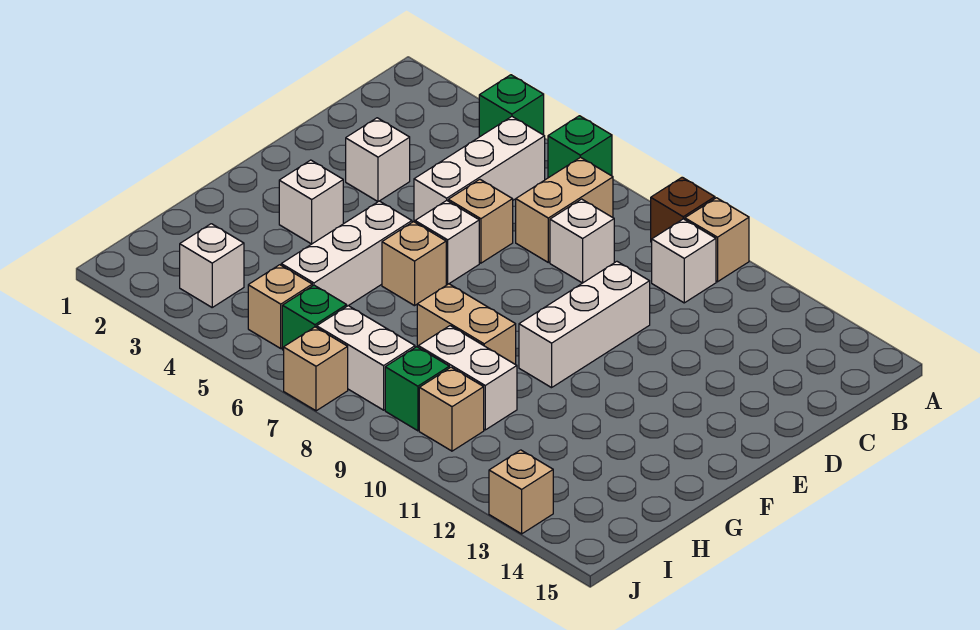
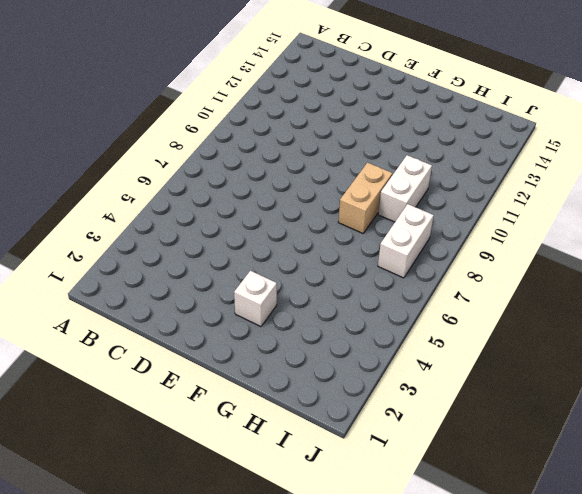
none -> green brick A4 level 1
none -> green brick A6 level 1
none -> brown brick A9 level 1

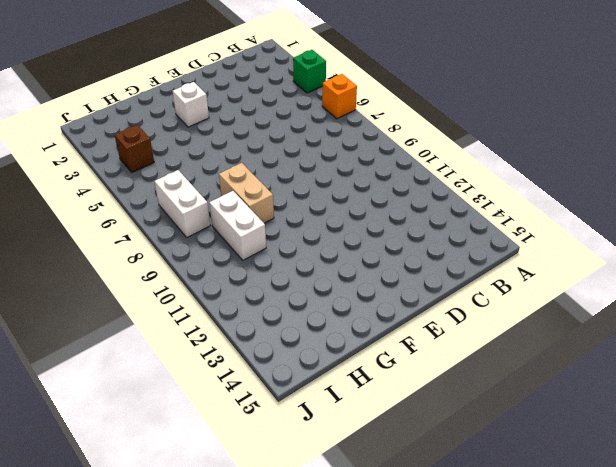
orange brick A6 level 1 -> green brick A6 level 1
brown brick I4 level 1 -> brown brick A9 level 1
none -> tan brick A10 level 1
none -> white brick B5:D5 level 1
none -> tan brick B7:C7 level 1

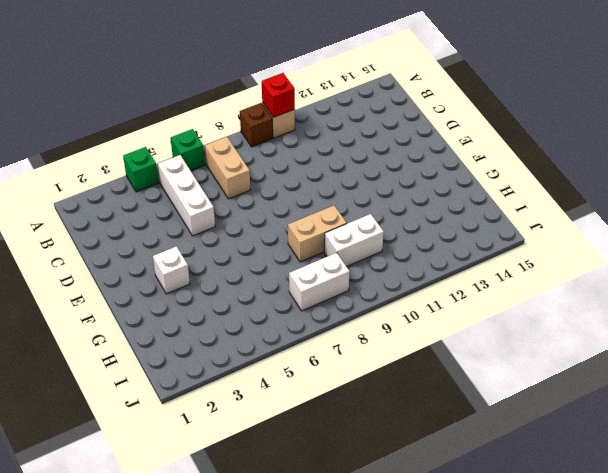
red brick A10 level 2 -> none
none -> white brick B10 level 1
none -> white brick C8 level 1
none -> white brick D3 level 1

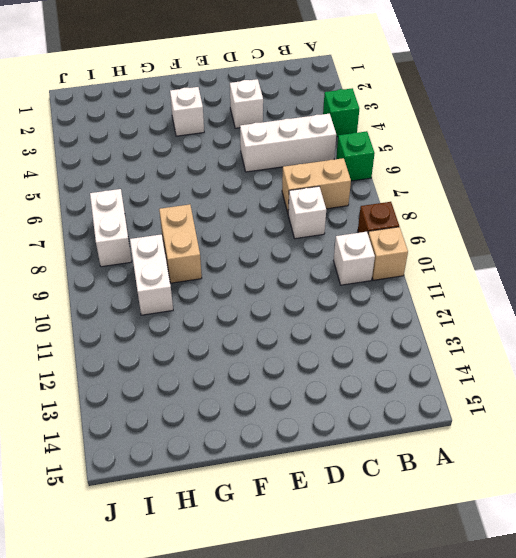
none -> tan brick D6 level 1
none -> white brick D10:F10 level 1
none -> white brick E6 level 1

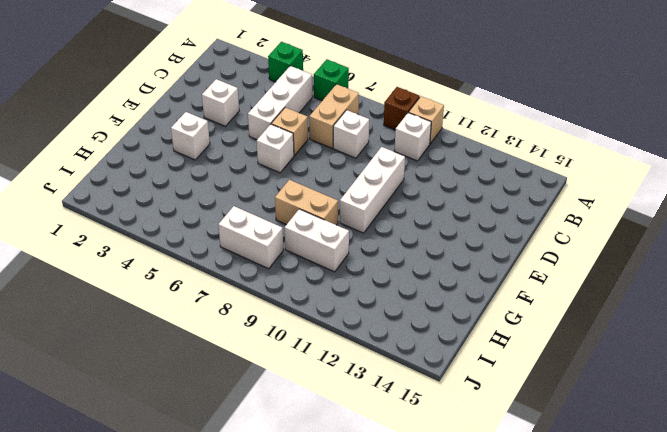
none -> white brick F5:H5 level 1
none -> tan brick F6 level 1
none -> white brick I3 level 1

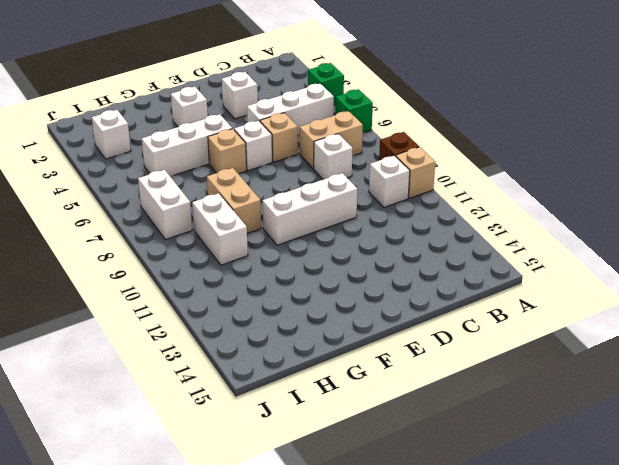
none -> tan brick I5 level 1
none -> green brick I6 level 1
none -> green brick I9 level 1

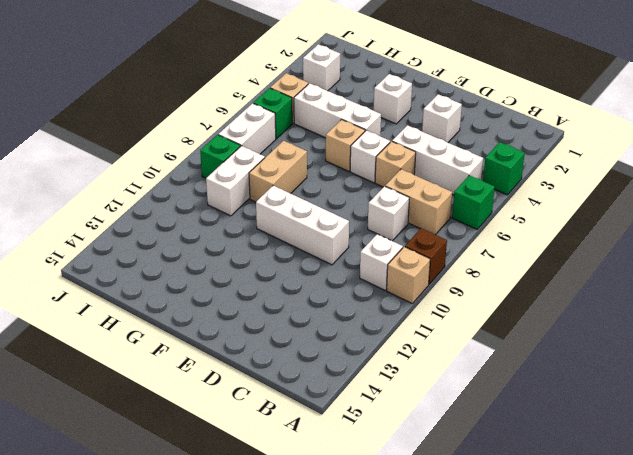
none -> tan brick I10 level 1
none -> tan brick J7 level 1
none -> tan brick J13 level 1

